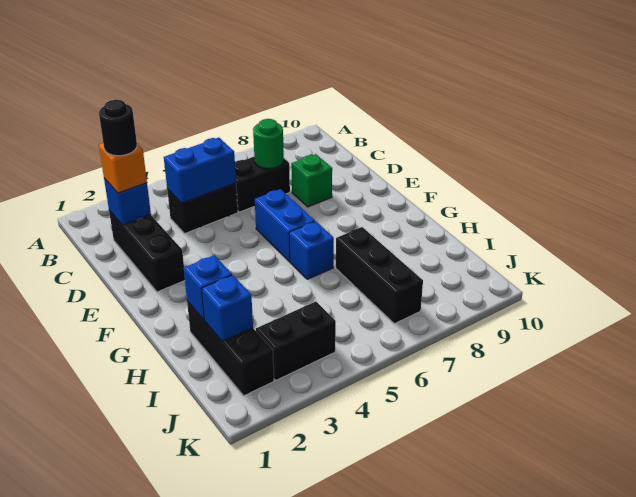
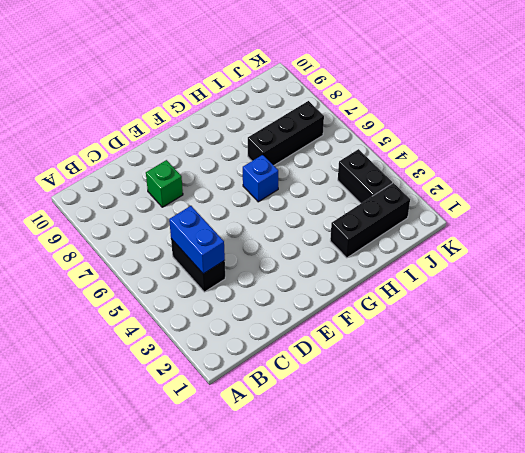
none -> black brick C2:E2 level 1
none -> black brick C6:C7 level 1
none -> blue brick E6:F6 level 1

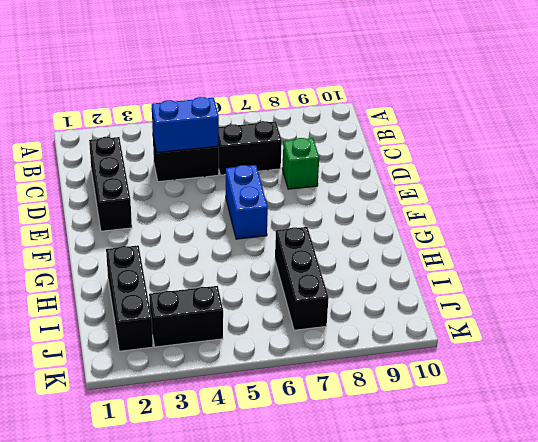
none -> blue brick G6 level 1
none -> blue brick C2 level 2
none -> green round brick C7 level 2

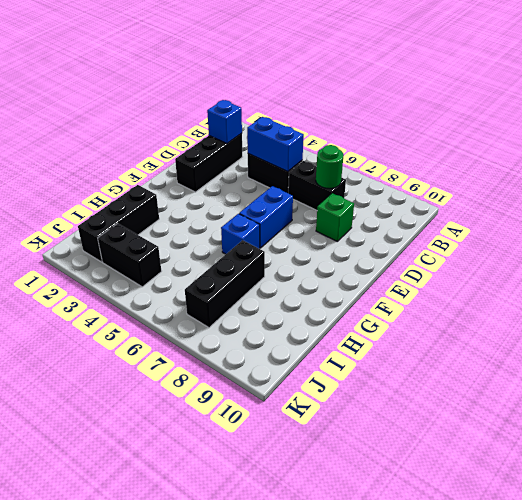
none -> blue brick H2 level 2
none -> blue brick I2 level 2
none -> orange brick C2 level 3

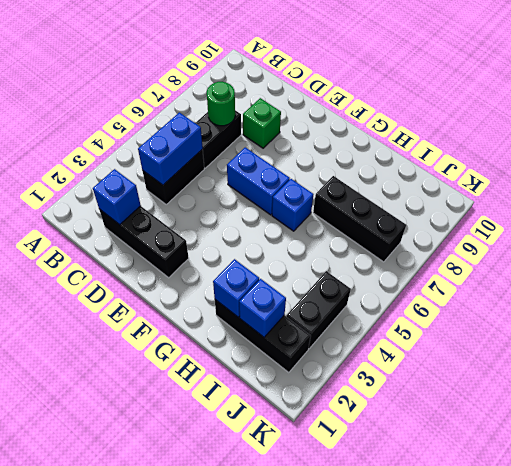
none -> orange brick C2 level 3
none -> black round brick C2 level 4

